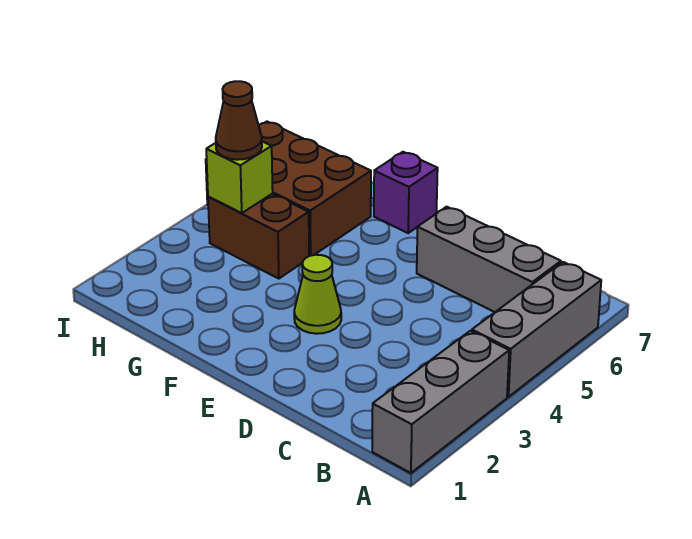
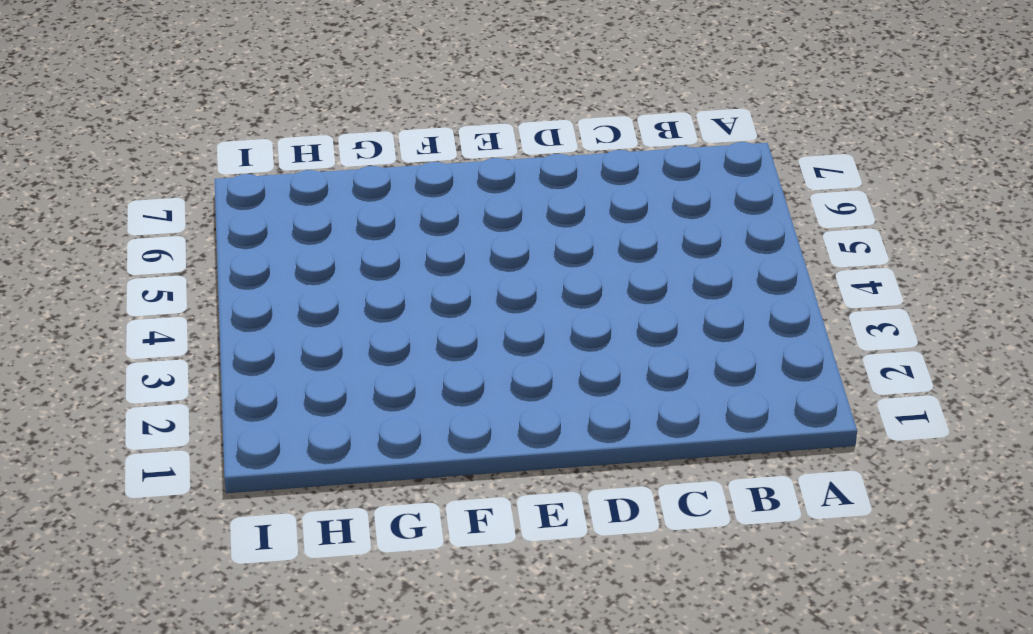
none -> grey brick A1:A3 level 1
none -> grey brick A4:A6 level 1

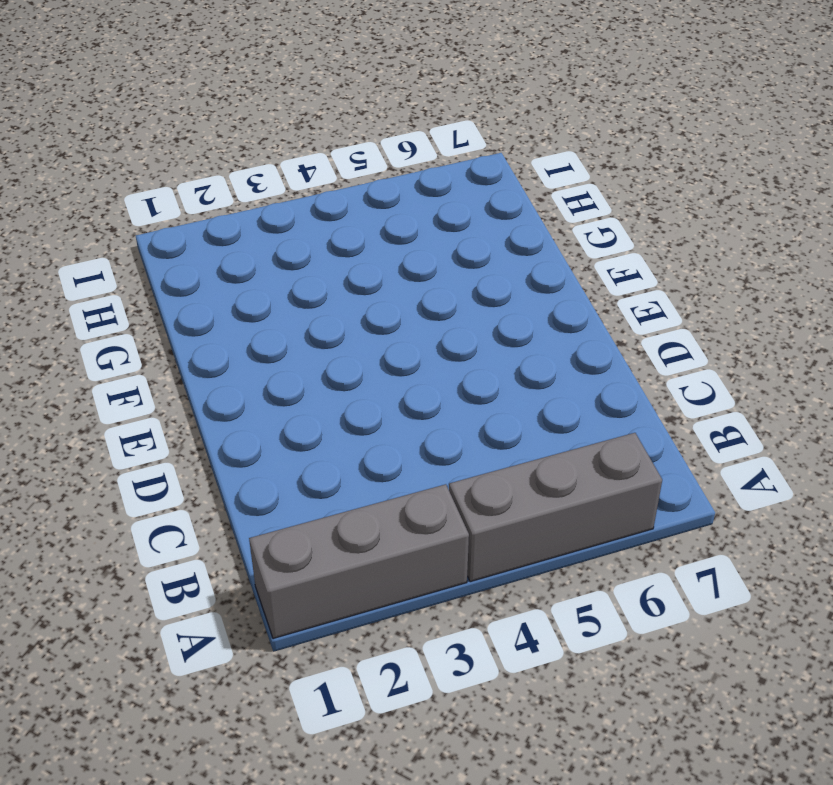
none -> grey brick B6:D6 level 1
none -> lime cone E3 level 1

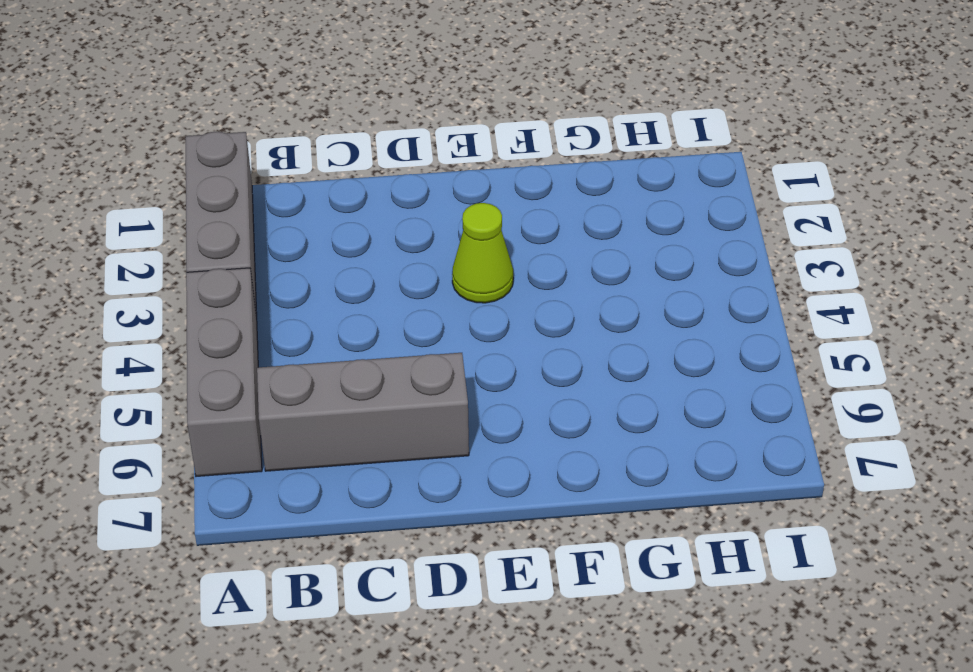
none -> purple brick F7 level 1
none -> brown brick G4:H4 level 1

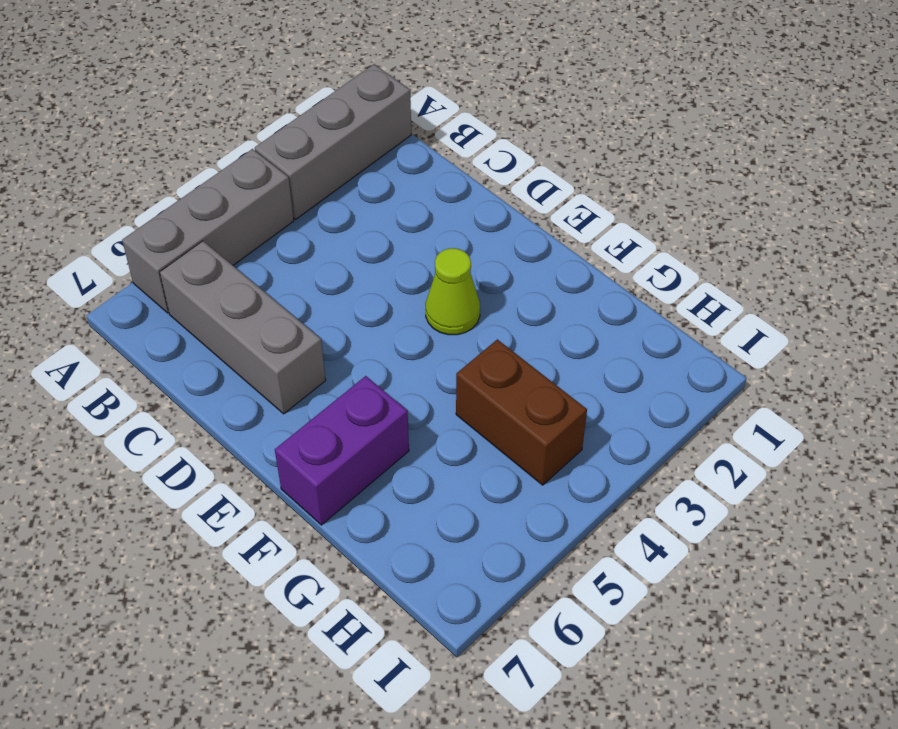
purple brick F6:F7 level 1 -> purple brick F7 level 1
none -> brown brick G5:I6 level 1
none -> lime brick H4 level 2

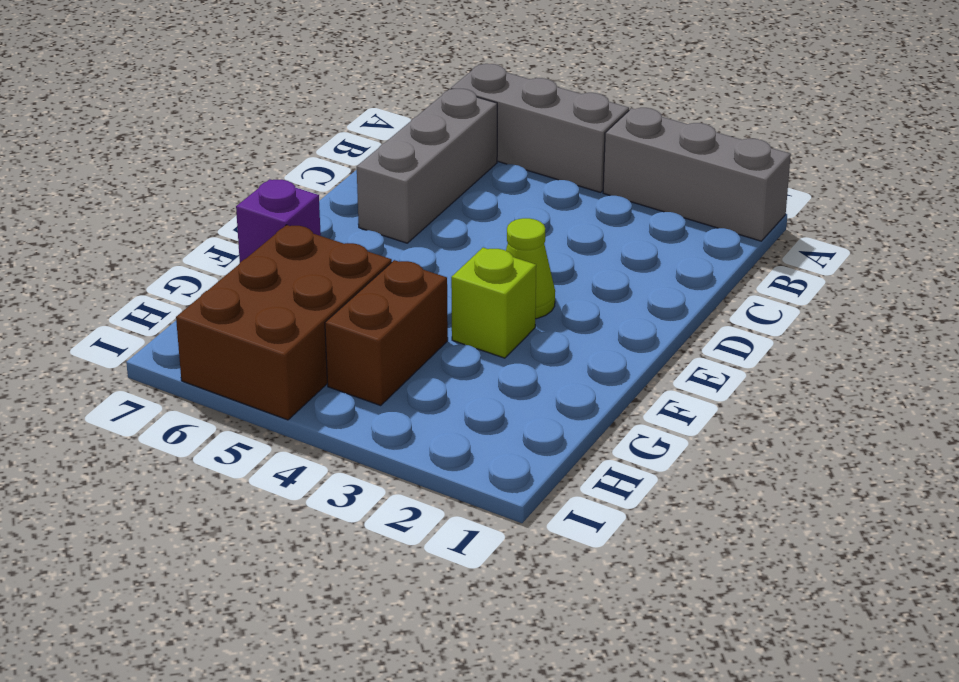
lime brick F3 level 1 -> lime brick H4 level 2
none -> brown cone H4 level 3

